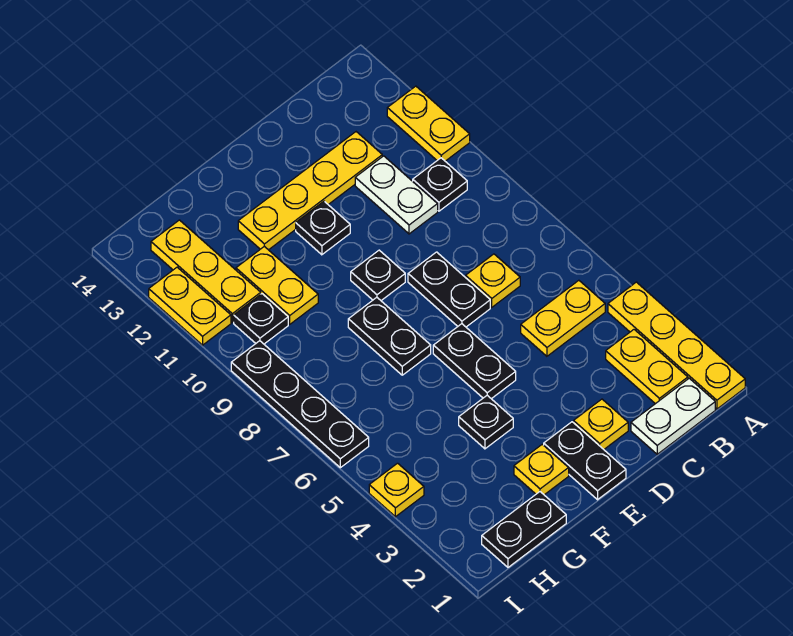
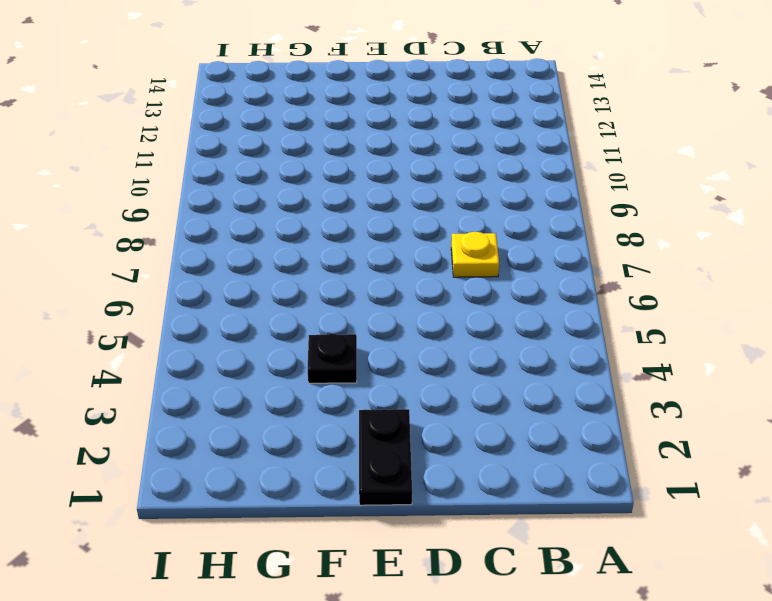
none -> yellow plate A1:A4 level 1
none -> yellow plate A11:A12 level 1
none -> white plate B1:C1 level 1

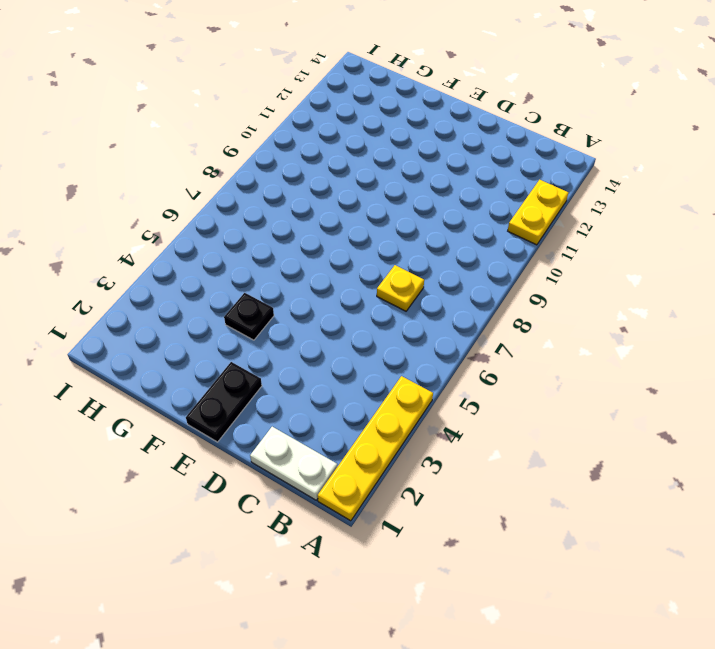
none -> yellow plate B2:B3 level 1
none -> yellow plate B5:C5 level 1
none -> black plate B10 level 1

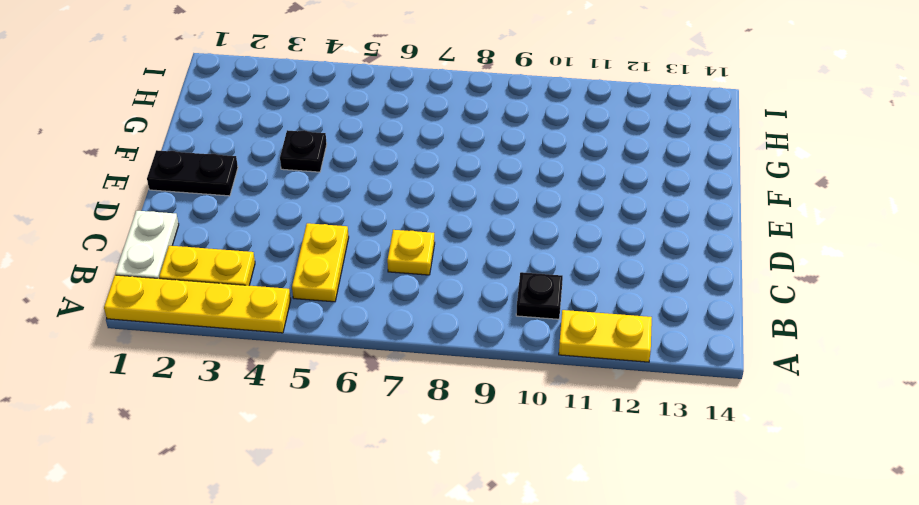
none -> white plate C10:C11 level 1
none -> yellow plate C12:F12 level 1
none -> yellow plate D2 level 1

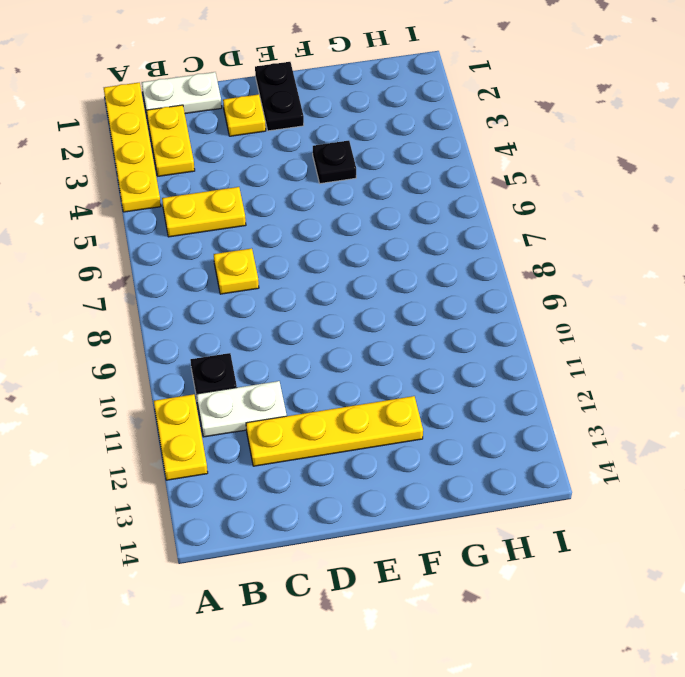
white plate B11:C11 level 1 -> white plate C10:C11 level 1
none -> black plate D7:D8 level 1
none -> black plate E5:E6 level 1
none -> black plate E9 level 1

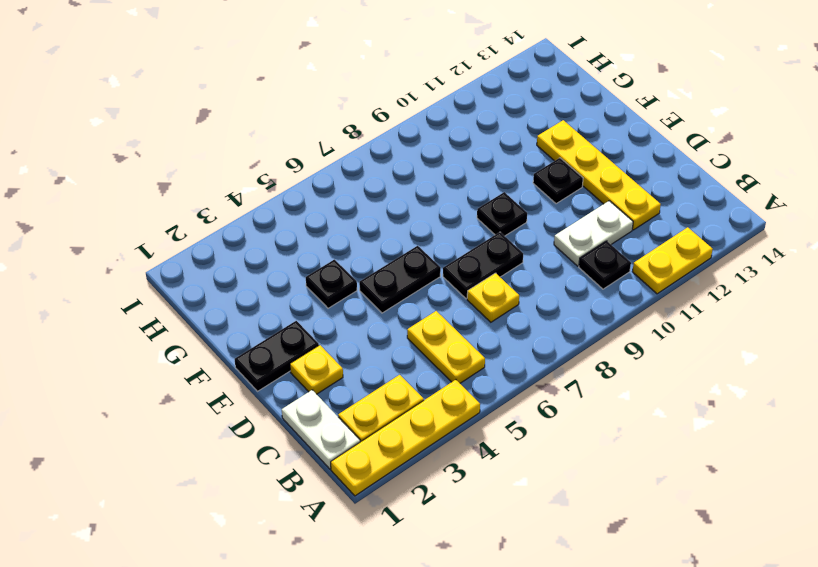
none -> yellow plate F2 level 1
none -> black plate F7:F8 level 1
none -> black plate G1:H1 level 1

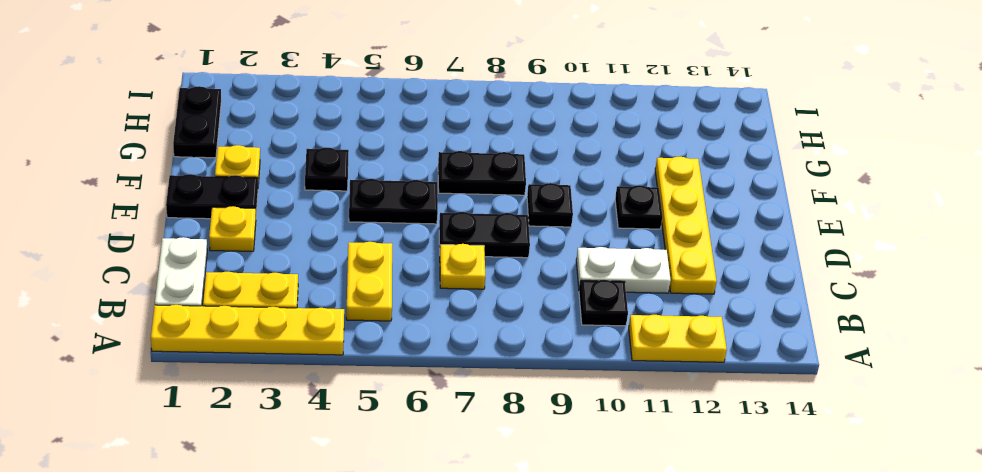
none -> yellow plate G10:G11 level 1
none -> black plate H10 level 1
none -> yellow plate H11:H13 level 1

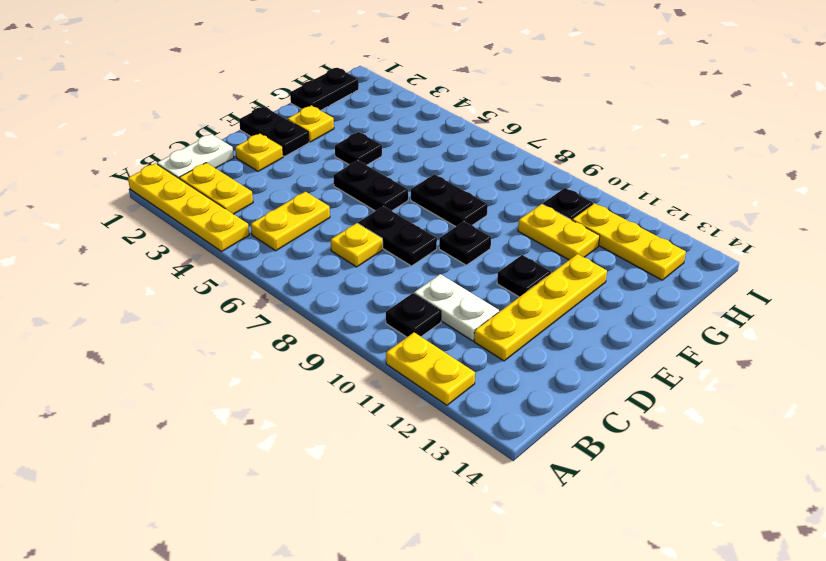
none -> yellow plate I4 level 1
none -> black plate I6:I9 level 1
none -> yellow plate I11:I12 level 1

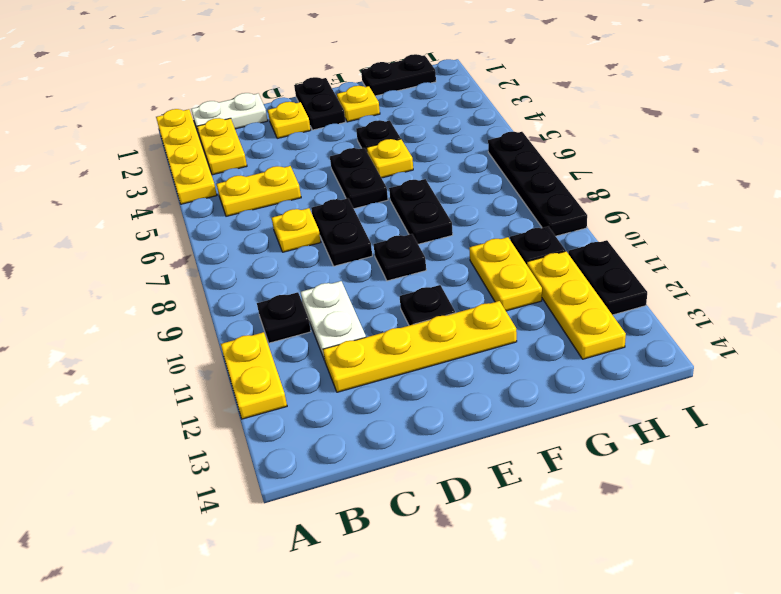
yellow plate F5 level 1 -> yellow plate I4 level 1
black plate I11:I12 level 1 -> yellow plate I11:I12 level 1

